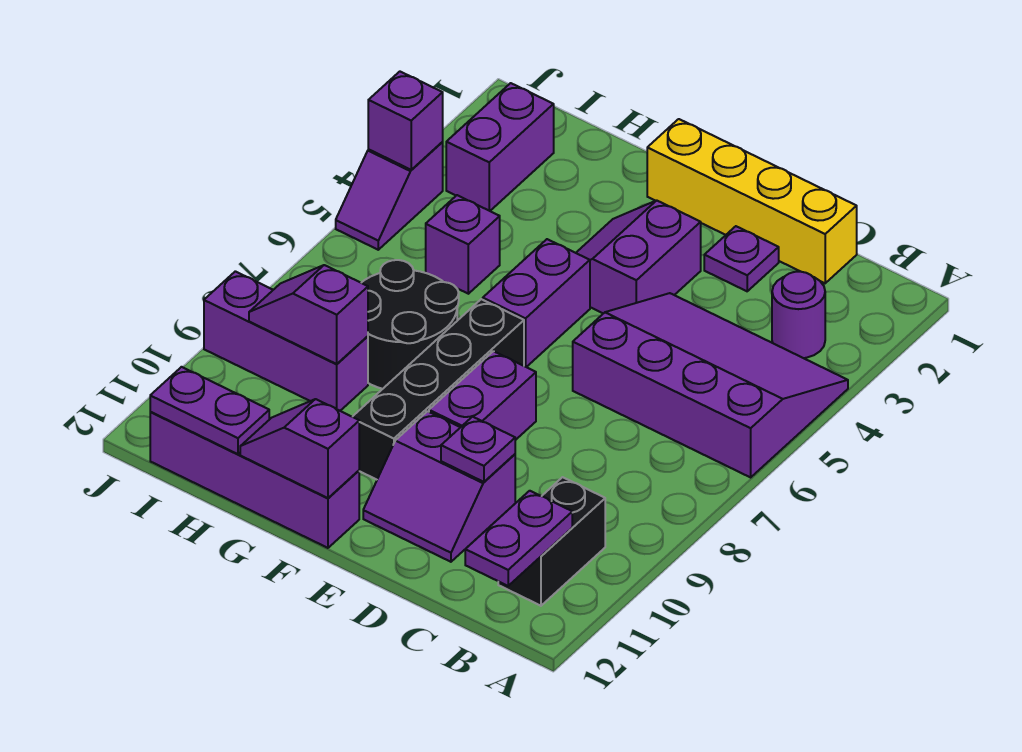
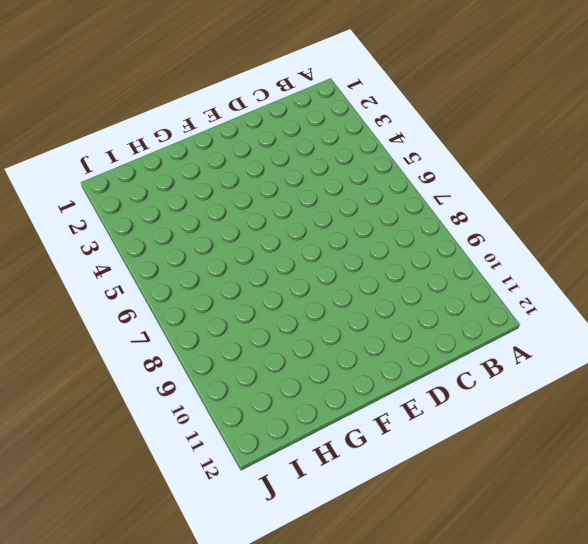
none -> purple slope A4:D6 level 1 top 6
none -> purple round brick B3 level 1
none -> black brick B10:B11 level 1

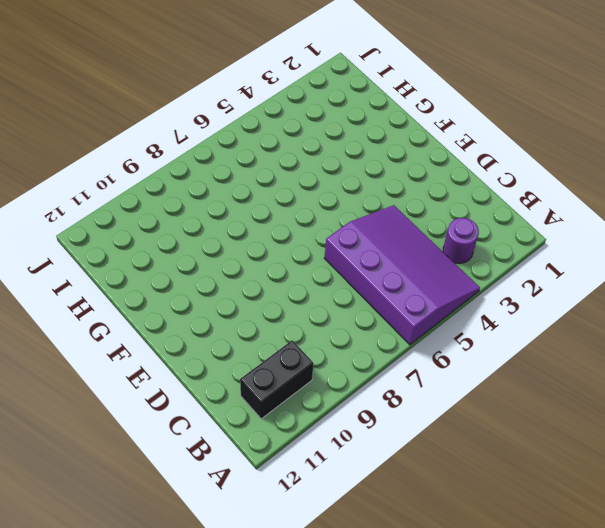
none -> yellow brick C1:F1 level 1
none -> purple plate D2 level 1
none -> purple slope D10:E11 level 1 top 10

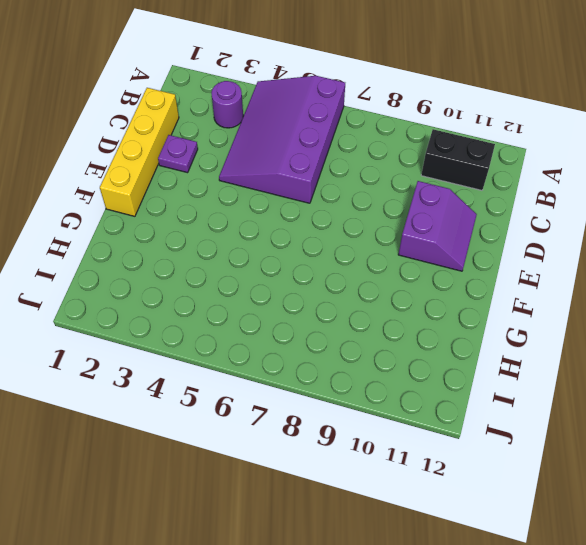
none -> purple slope E3:F4 level 1 top E
none -> purple brick E8:E9 level 1
none -> purple brick F5:F6 level 1

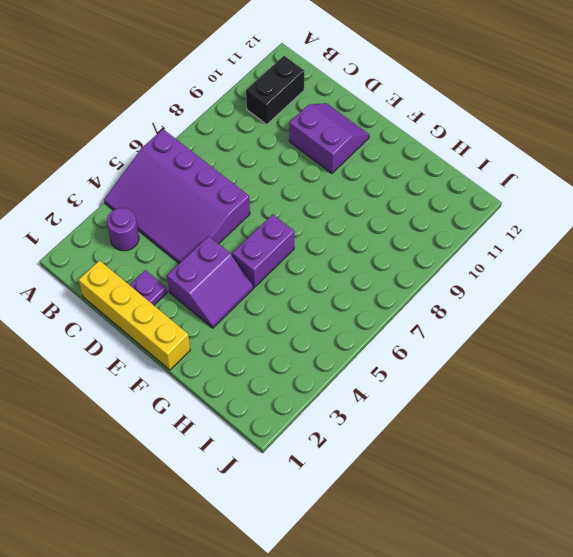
none -> purple brick E8:E9 level 1
none -> black brick F7:F10 level 1
none -> purple brick F12:I12 level 1

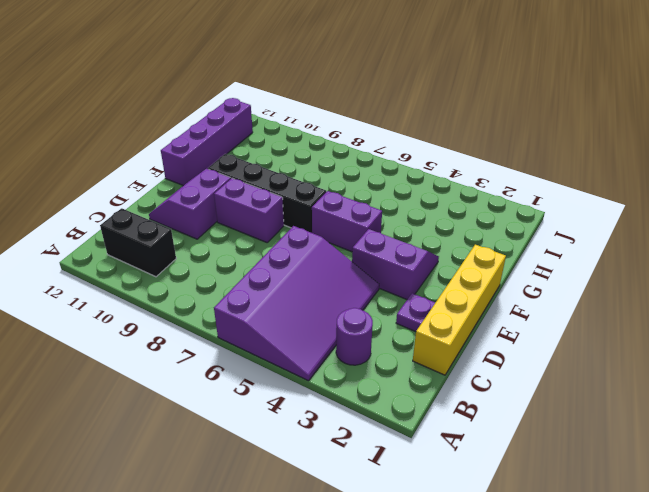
none -> black round brick G7:H8 level 1
none -> purple brick H5 level 1
none -> purple brick H9:J9 level 1

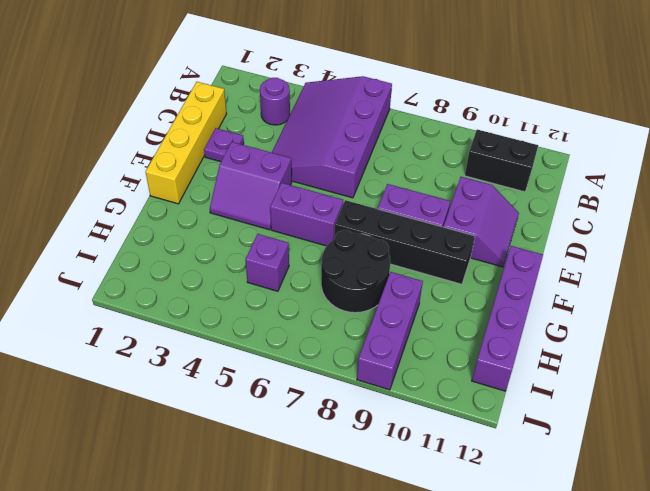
none -> purple brick I2:I3 level 1
none -> purple slope J4:J5 level 1 top 4
none -> purple plate B11:B12 level 2

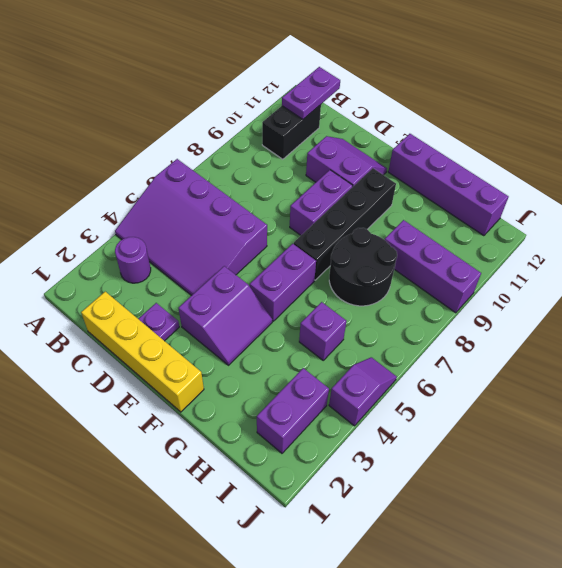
none -> purple plate D10 level 2
none -> purple slope F12:G12 level 2 top F
none -> purple slope H9:I9 level 2 top H

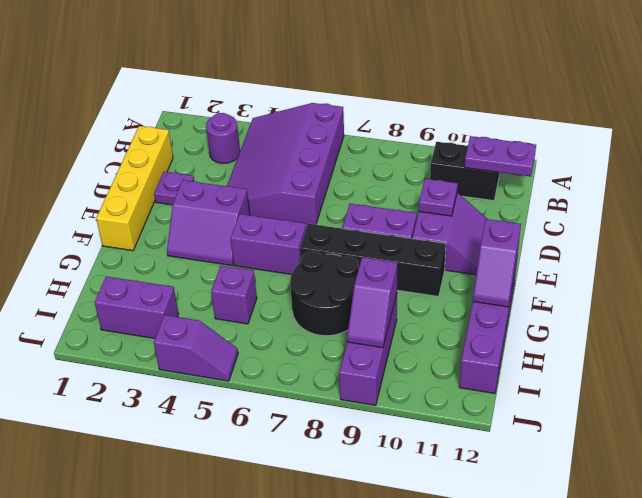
none -> purple plate H12:I12 level 2
none -> purple brick J4 level 2

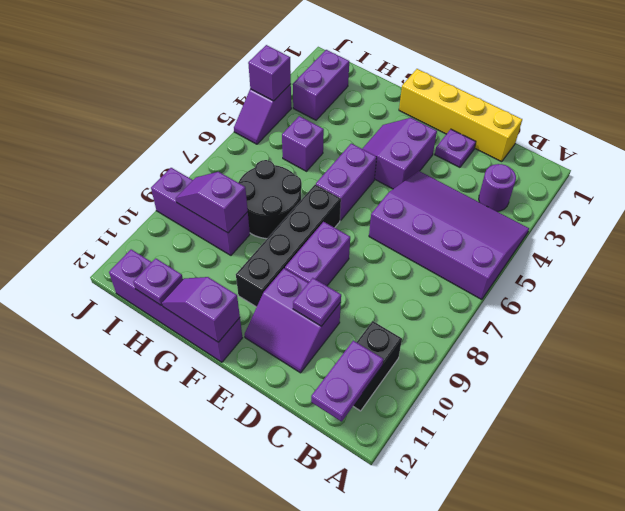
purple plate H12 level 2 -> purple plate H12:I12 level 2

